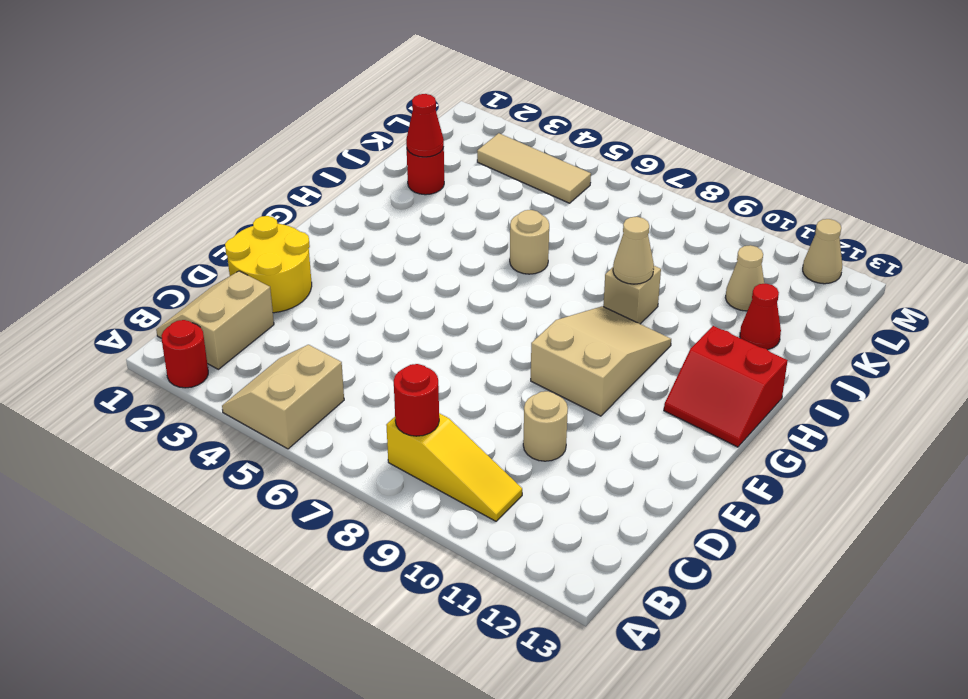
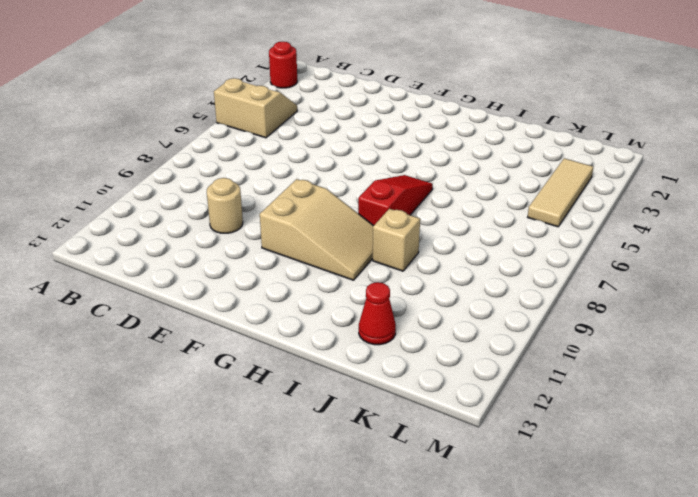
red slope H6:H8 level 1 top 8 -> none
none -> tan slope B1:C2 level 1 top 2
none -> yellow slope B8:B10 level 1 top 8
none -> yellow round brick D1:E2 level 1

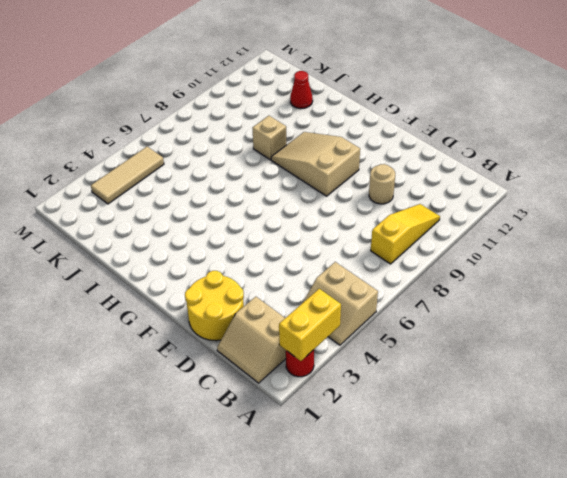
yellow brick A2:A3 level 2 -> none
none -> red slope G12:H13 level 1 top H
none -> tan round brick I6 level 1
none -> red round brick J2 level 1

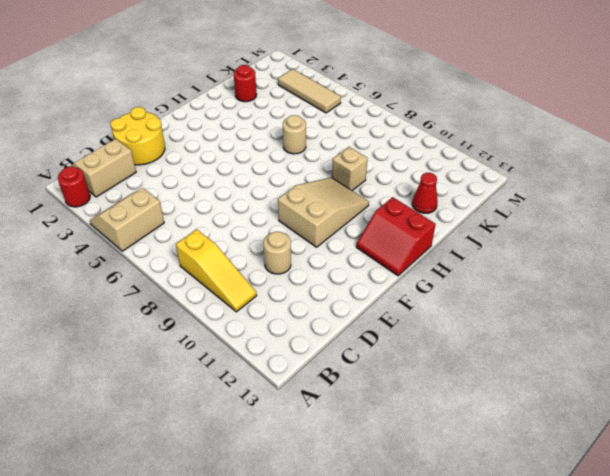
none -> tan cone K11 level 1
none -> tan cone M12 level 1
none -> red round brick B8 level 2

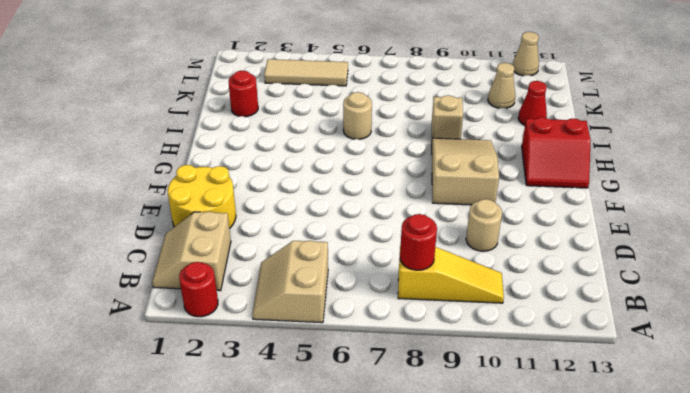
none -> tan cone I9 level 2
none -> red cone J2 level 2

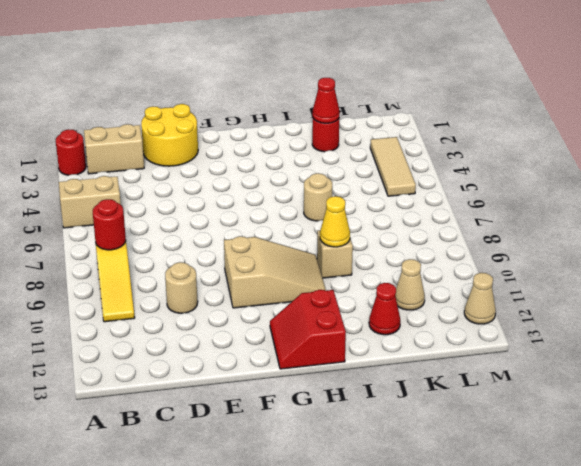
yellow cone I9 level 2 -> tan cone I9 level 2

